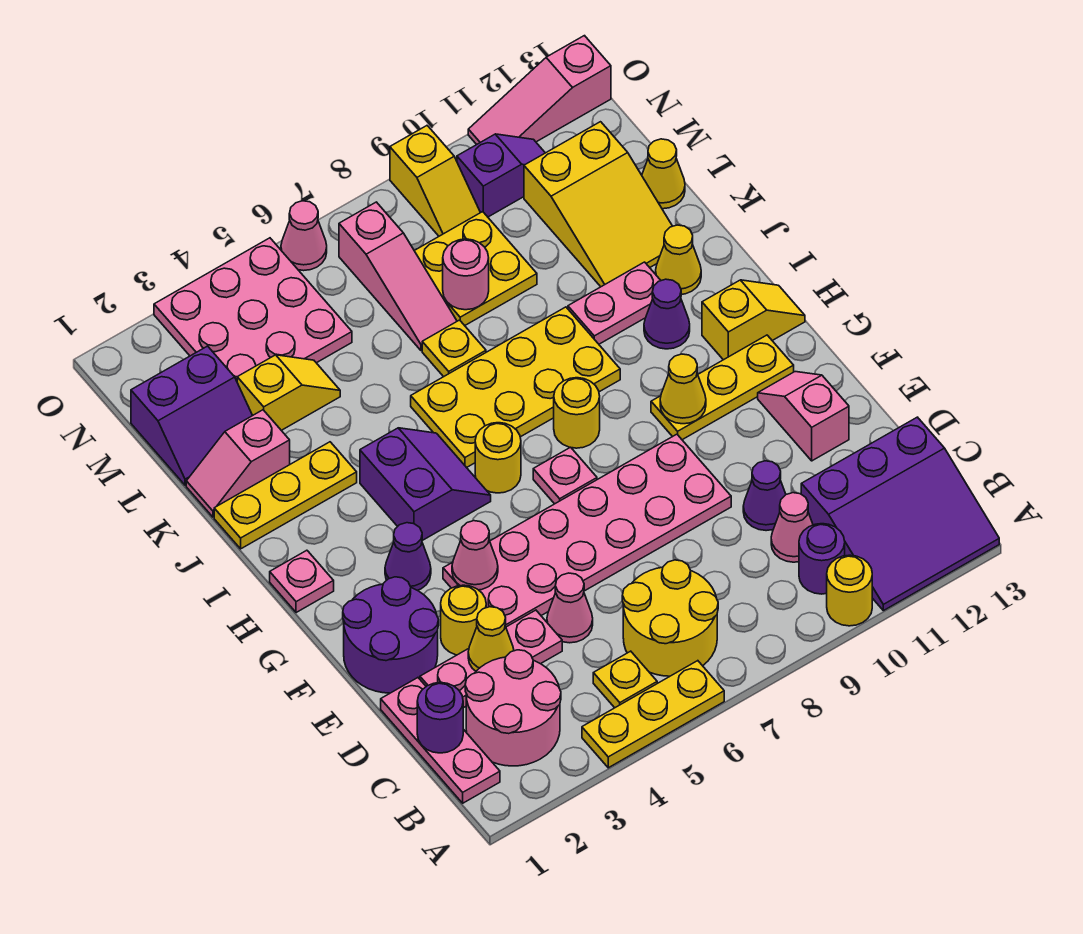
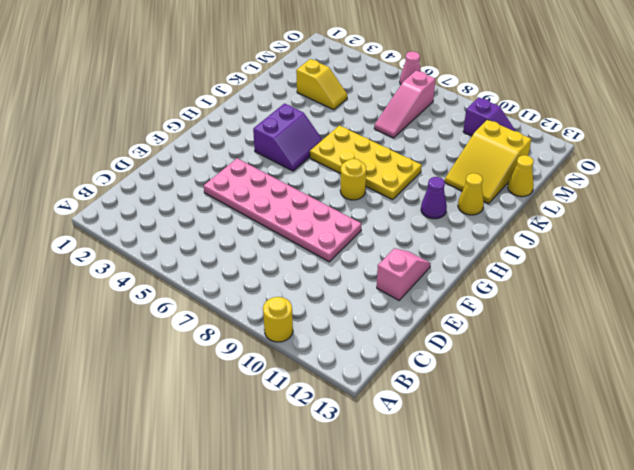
none -> yellow plate A4:A6 level 1
none -> purple slope A11:C13 level 1 top C
none -> pink plate B1:D1 level 1
none -> pink round brick B2:C3 level 1

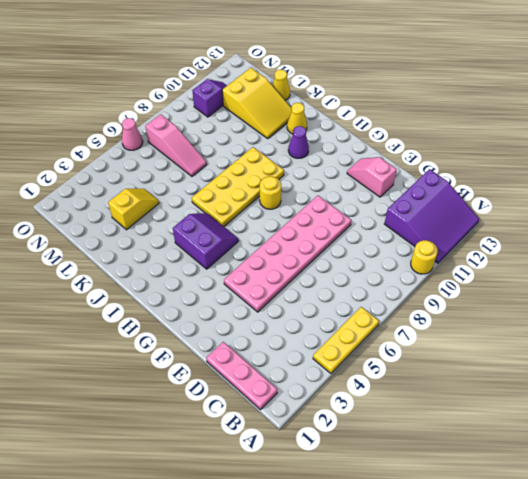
none -> pink round brick B2:C3 level 1
none -> yellow plate B5 level 1
none -> yellow round brick B6:C7 level 1
none -> purple round brick B10 level 1

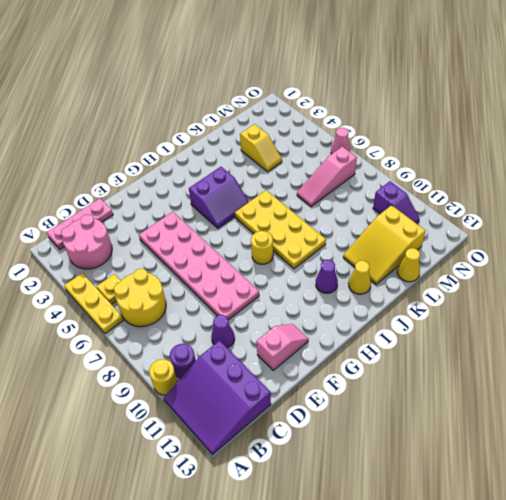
none -> pink cone C10 level 1
none -> pink plate D2:D4 level 1
none -> pink cone D5 level 1
none -> purple round brick E1:F2 level 1

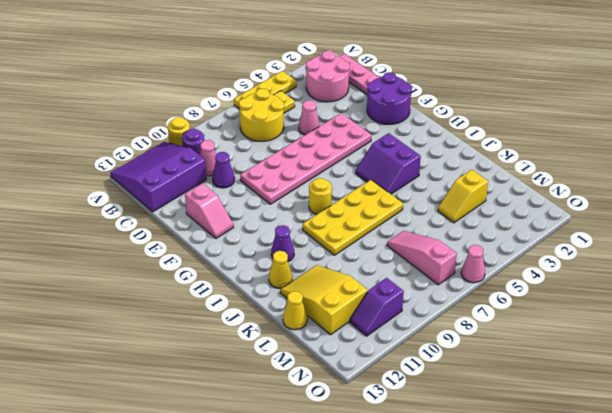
none -> pink plate D2:D4 level 1
none -> yellow round brick E3 level 1
none -> purple cone G3 level 1
none -> pink plate G7 level 1

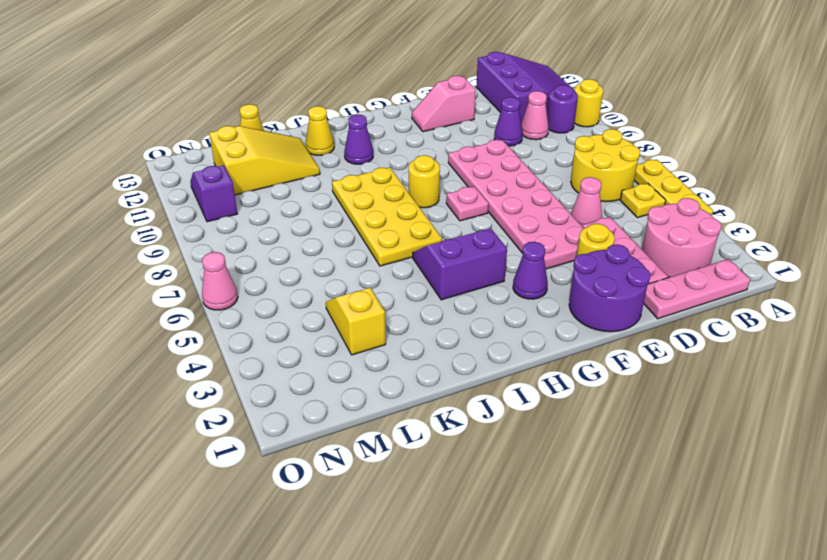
none -> yellow plate G10:G12 level 1
none -> pink plate H1 level 1
none -> yellow round brick H6 level 1
none -> yellow slope H12:H13 level 1 top 12

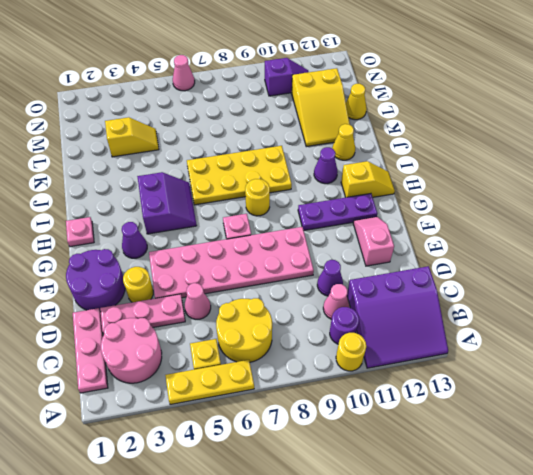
purple plate G10:G12 level 1 -> yellow plate G10:G12 level 1
none -> yellow round brick H6 level 1
none -> yellow plate J1:J3 level 1
none -> pink plate J10:J11 level 1
none -> pink slope K1:K2 level 1 top 2

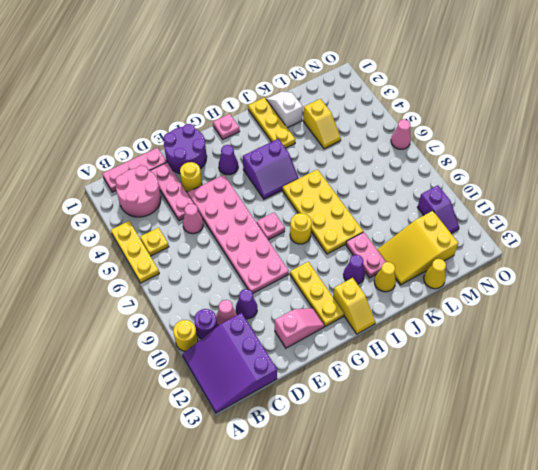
white slope K1:K2 level 1 top 2 -> pink slope K1:K2 level 1 top 2
none -> yellow round brick B6:C7 level 1
none -> yellow round brick H6 level 1
none -> yellow plate K7 level 1
none -> purple slope L1:M2 level 1 top M

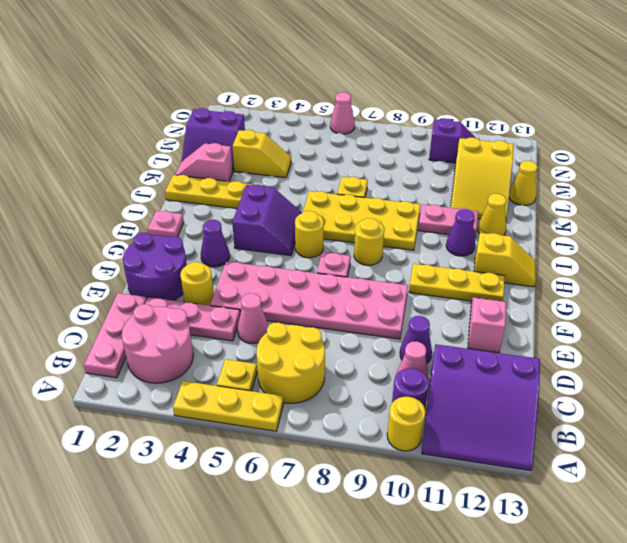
none -> pink slope L7:N7 level 1 top N
none -> yellow plate L8:M9 level 1
none -> pink plate M3:O5 level 1
none -> yellow slope N9:O9 level 1 top O

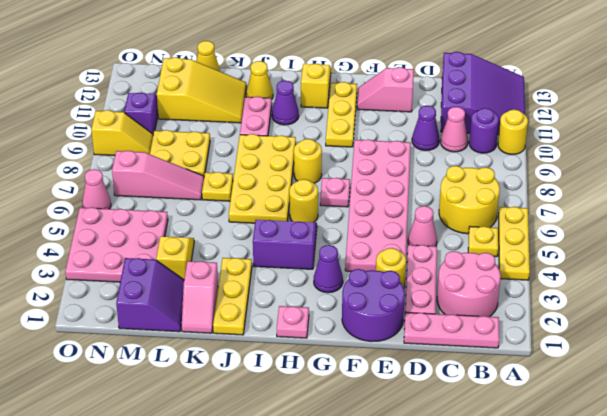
none -> pink slope O11:O13 level 1 top 13
none -> purple round brick C1 level 2
none -> yellow cone D3 level 2
none -> pink cone F4 level 2

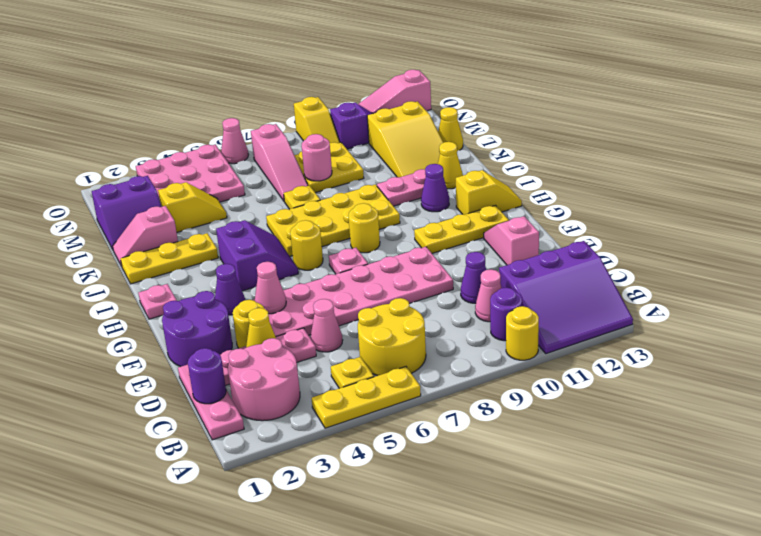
none -> yellow cone G10 level 2

